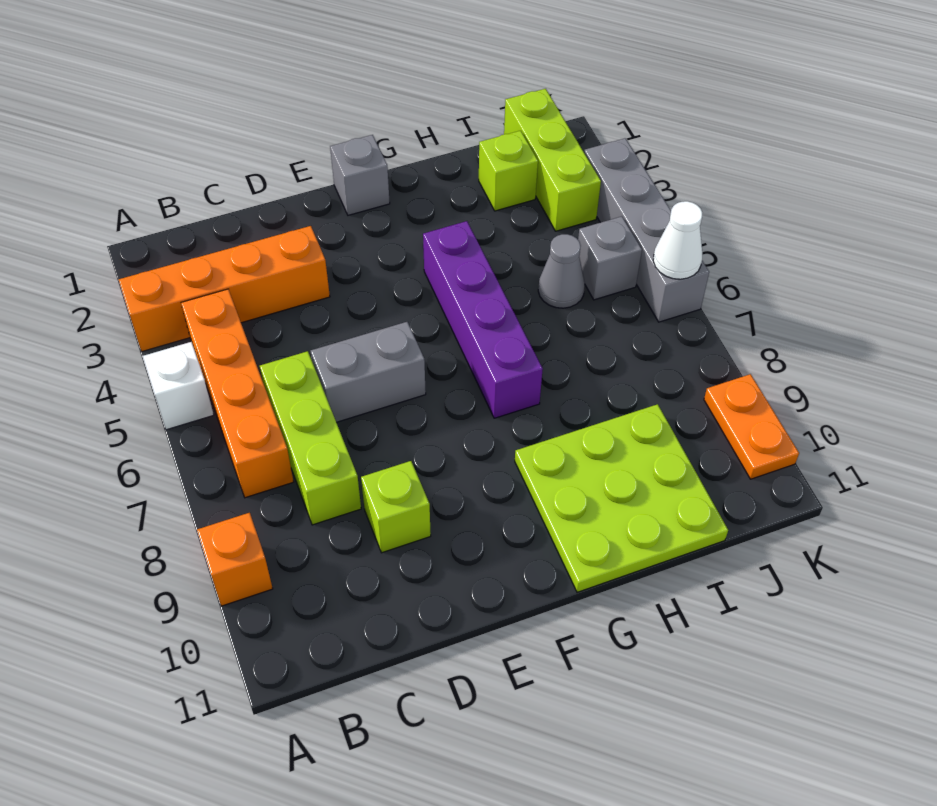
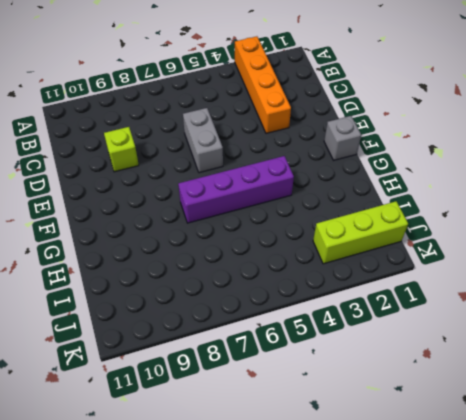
none -> white brick A5 level 1
none -> orange brick A9 level 1
none -> orange brick B4:B7 level 1

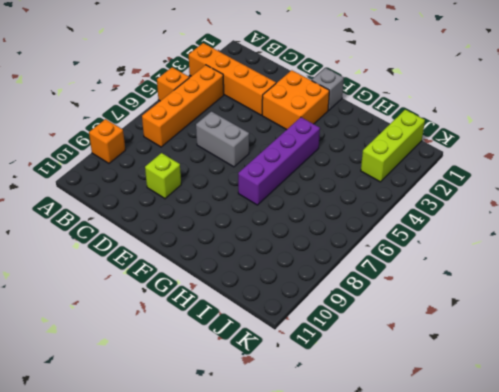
orange brick A5 level 1 -> white brick A5 level 1
orange brick E2:F3 level 1 -> none
none -> lime brick C6:C8 level 1
none -> lime plate G9:I11 level 1
none -> lime brick I2 level 1

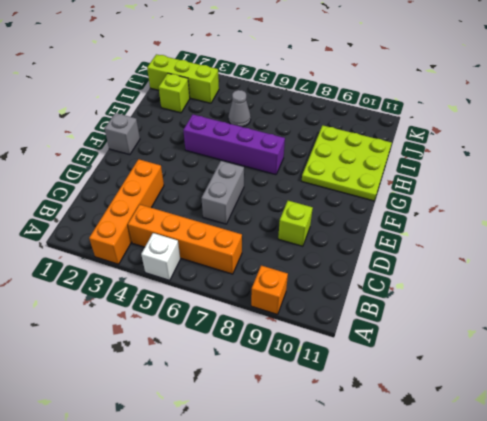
none -> lime brick C6:C8 level 1
none -> grey brick J5 level 1
none -> grey brick K3:K6 level 1

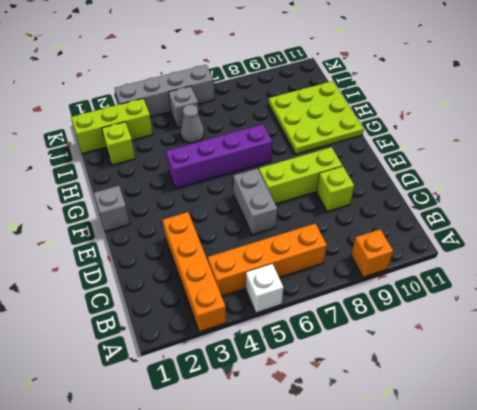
lime brick E7:E9 level 1 -> lime brick C6:C8 level 1
none -> orange plate K9:K10 level 1
none -> white cone K6 level 2

